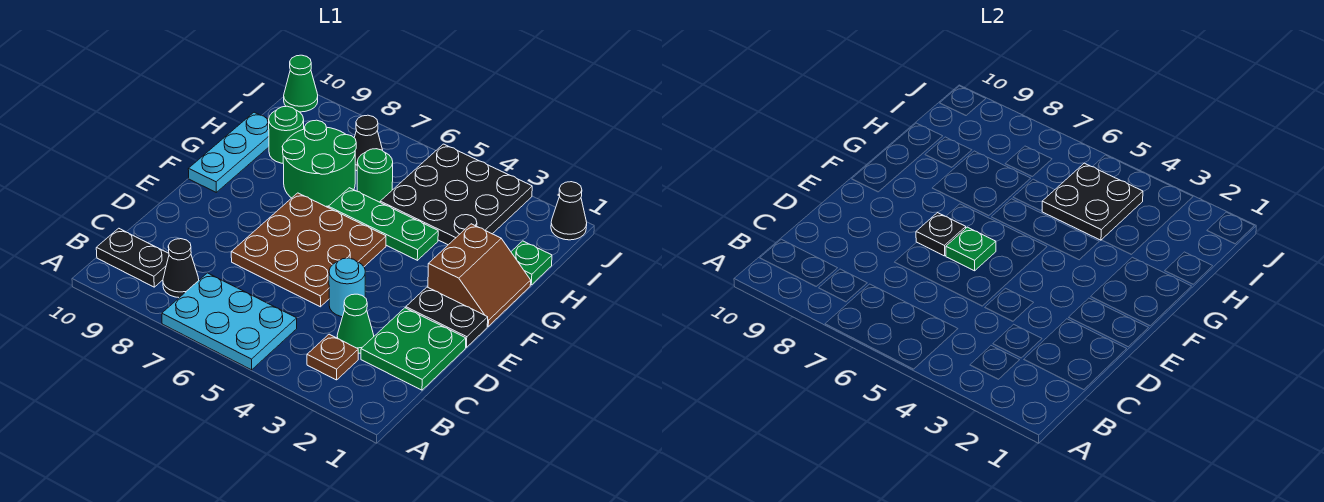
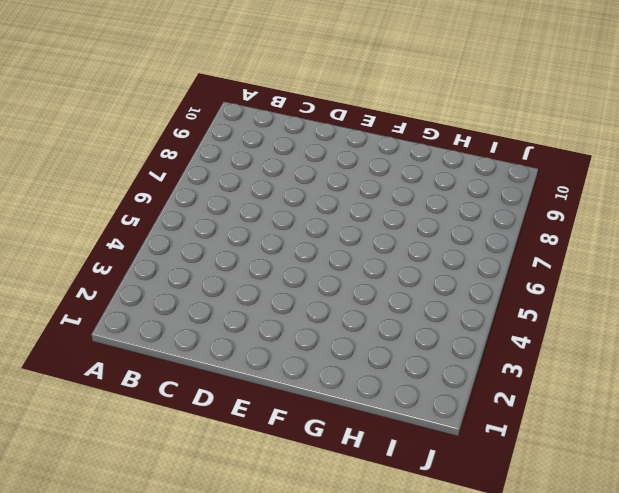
none -> cyan plate A5:B7 level 1
none -> brown plate B3 level 1
none -> black cone B8 level 1

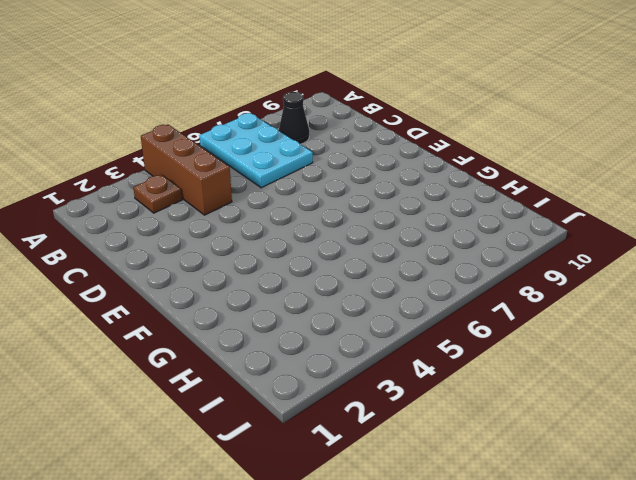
brown brick A4:C4 level 1 -> none
cyan plate A6:C7 level 1 -> cyan plate A5:B7 level 1
none -> black plate B9:B10 level 1
none -> green plate C1:D2 level 1
none -> green cone C3 level 1

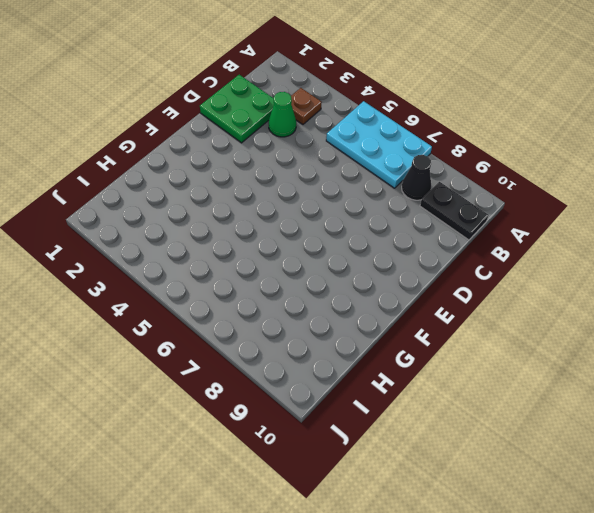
none -> cyan round brick D4 level 1
none -> brown plate D5:F7 level 1
none -> black plate E1:E2 level 1

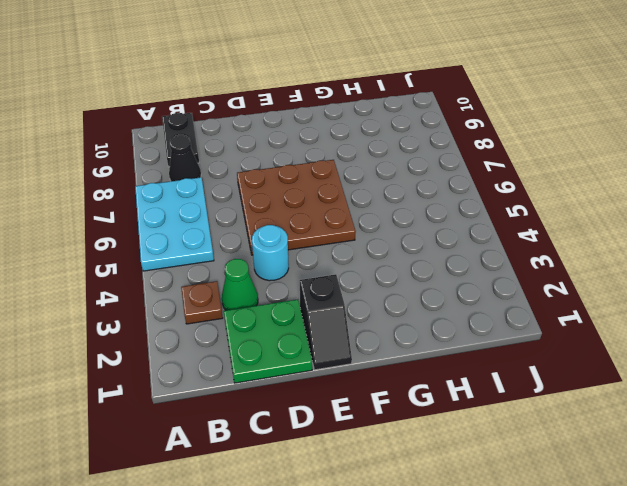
black slope E1:E2 level 1 top 2 -> black plate E1:E2 level 1
none -> brown slope F1:G2 level 1 top 2
none -> cyan plate F10:H10 level 1
none -> green plate G4:G6 level 1

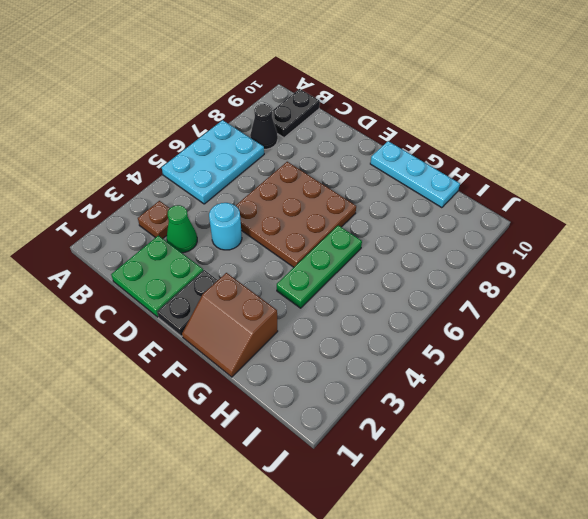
none -> green round brick G7:H8 level 1
none -> green plate H1 level 1
none -> black plate H3:J5 level 1

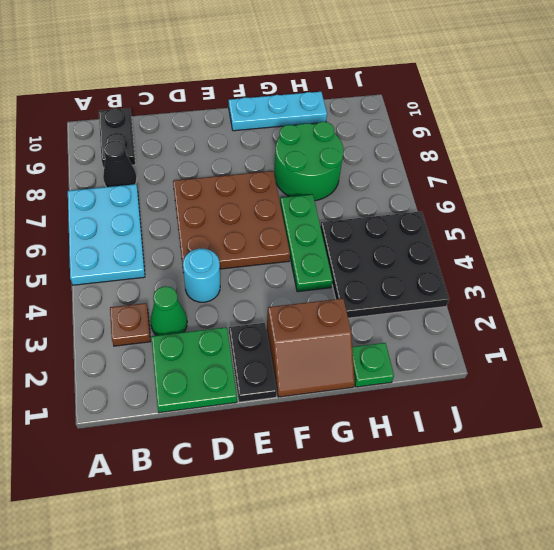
none -> green round brick H6 level 1
none -> green round brick H9 level 1
none -> black cone I7 level 1

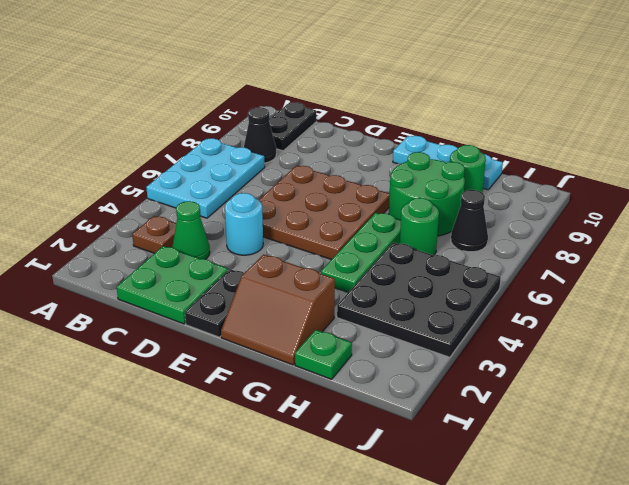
none -> black cone J1 level 1
none -> green cone J10 level 1
none -> green plate E6 level 2

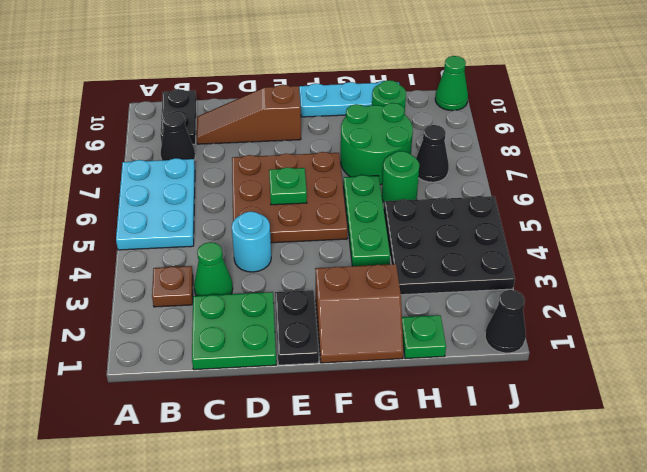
brown slope C9:E9 level 1 top E -> none
none -> black plate E7 level 2
none -> black plate H4:I5 level 2

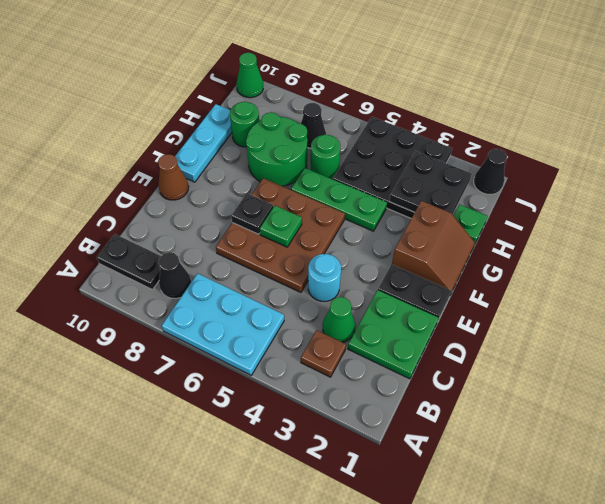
brown cone E10 level 1 -> none
black plate H2:I3 level 2 -> black plate H4:I5 level 2

